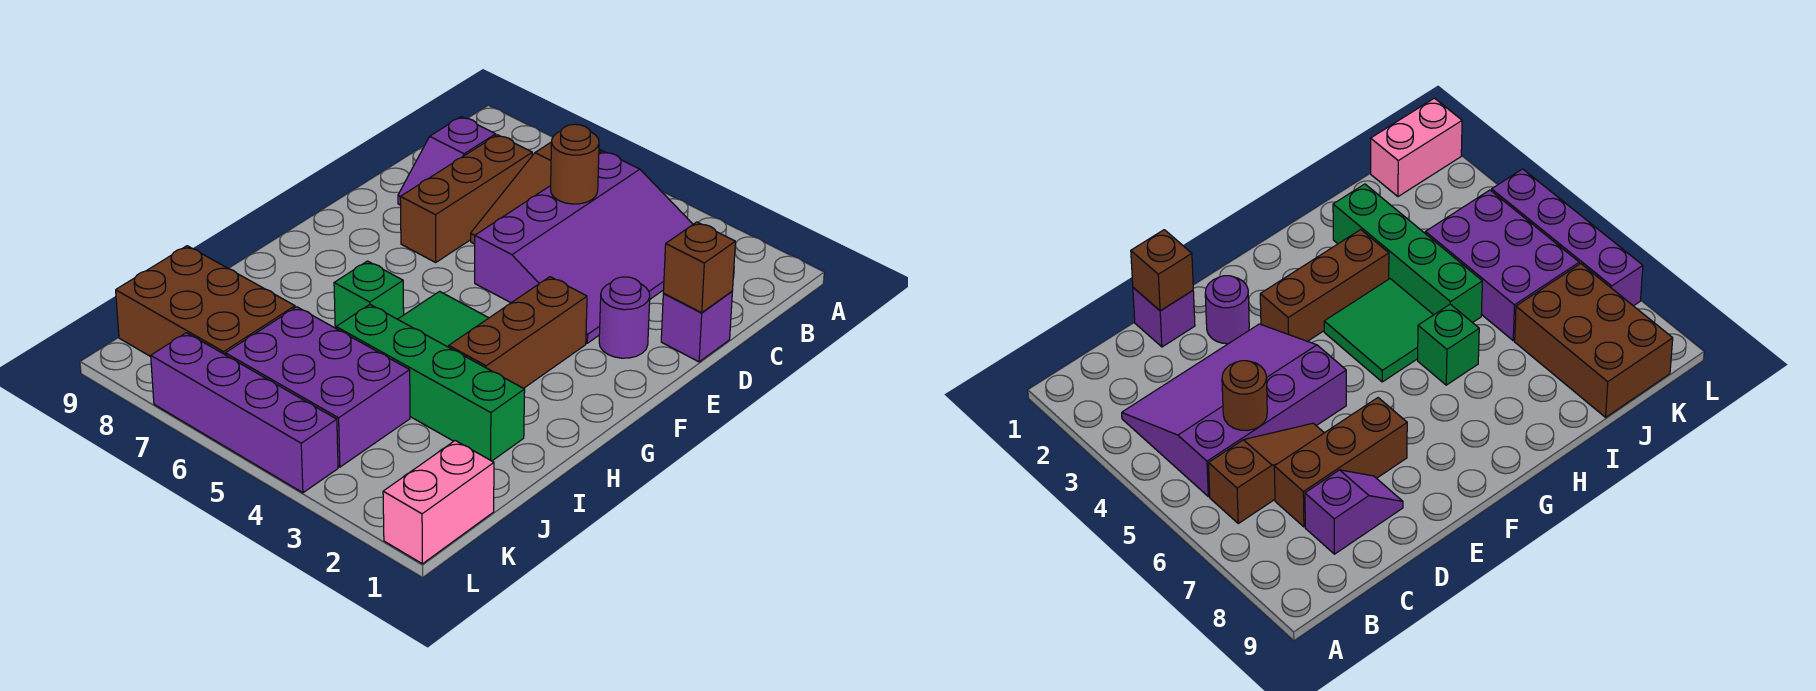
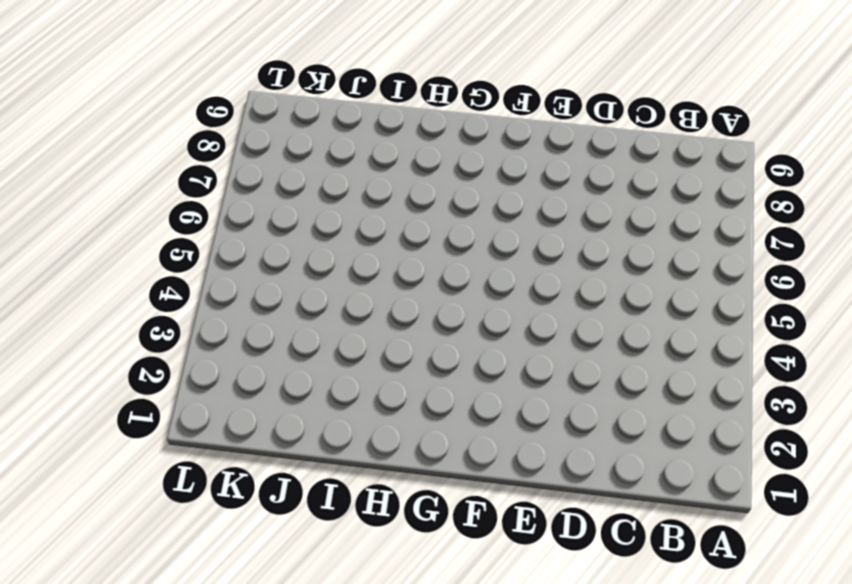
none -> purple slope B3:E5 level 1 top 5
none -> brown slope B6:D6 level 1 top B
none -> brown brick C7:E7 level 1

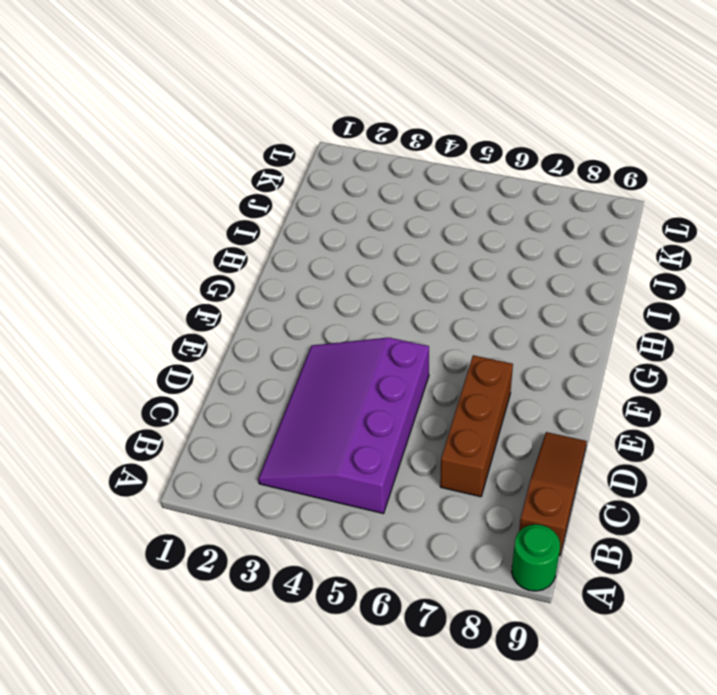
green round brick A9 level 1 -> none
brown slope B9:D9 level 1 top B -> brown slope B6:D6 level 1 top B
none -> purple slope C8:D8 level 1 top C
none -> purple brick D1 level 1
none -> purple round brick E2 level 1

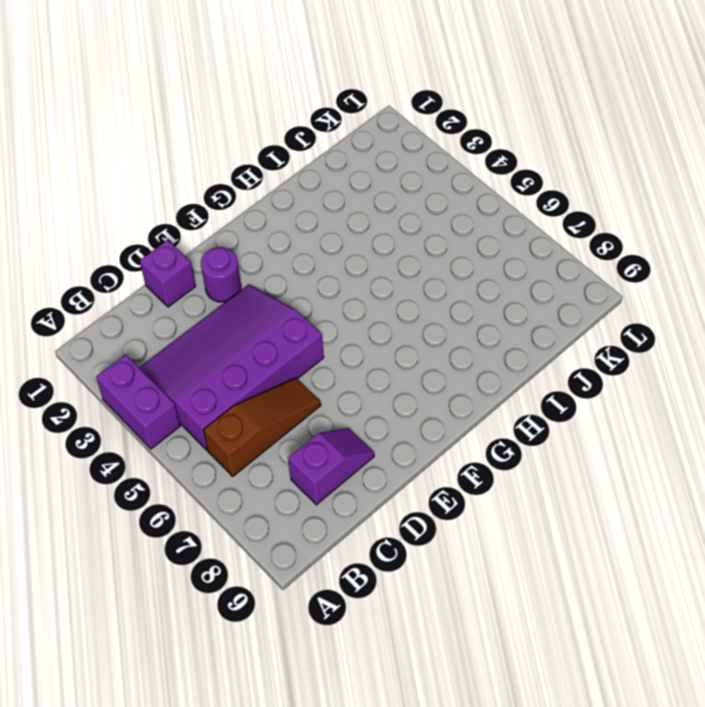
purple brick A3:A4 level 1 -> none
none -> brown brick C7:E7 level 1
none -> brown brick F3:H3 level 1
none -> green tile G4:H5 level 1

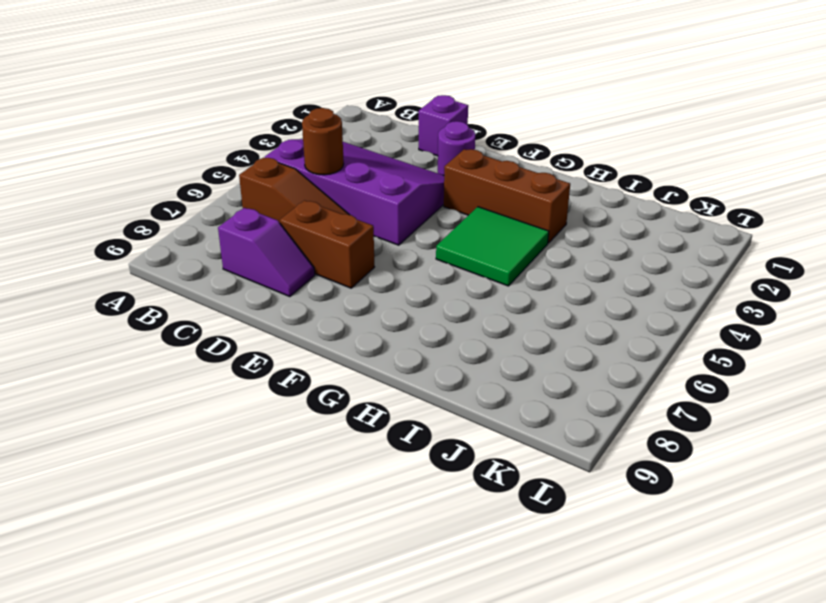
brown brick D7:E7 level 1 -> brown brick C7:E7 level 1
none -> green brick H6 level 1
none -> green brick I2:I5 level 1
none -> purple brick J4:K6 level 1

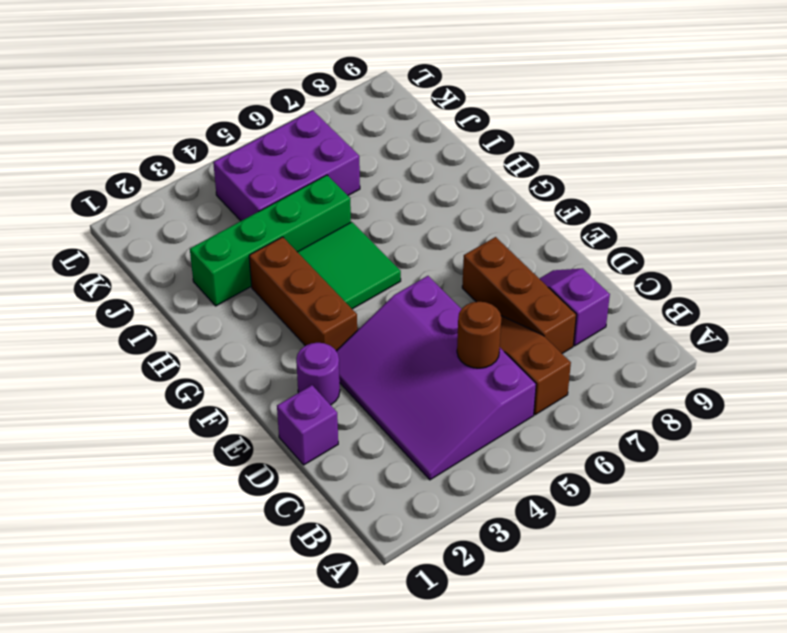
none -> green brick H6 level 1
none -> brown brick J7:K9 level 1
none -> pink brick K1:L1 level 1

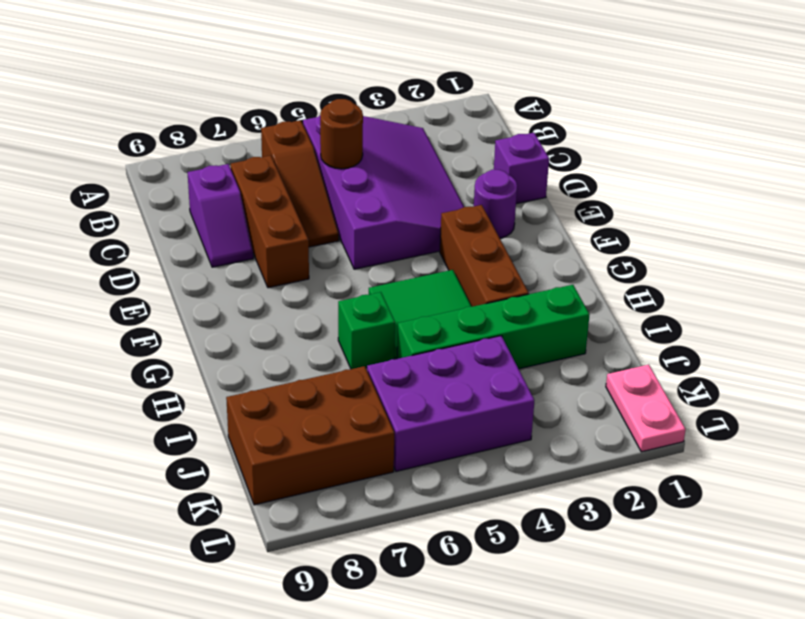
pink plate K1:L1 level 1 -> pink brick K1:L1 level 1
none -> purple brick L4:L7 level 1
none -> brown brick D1 level 2

